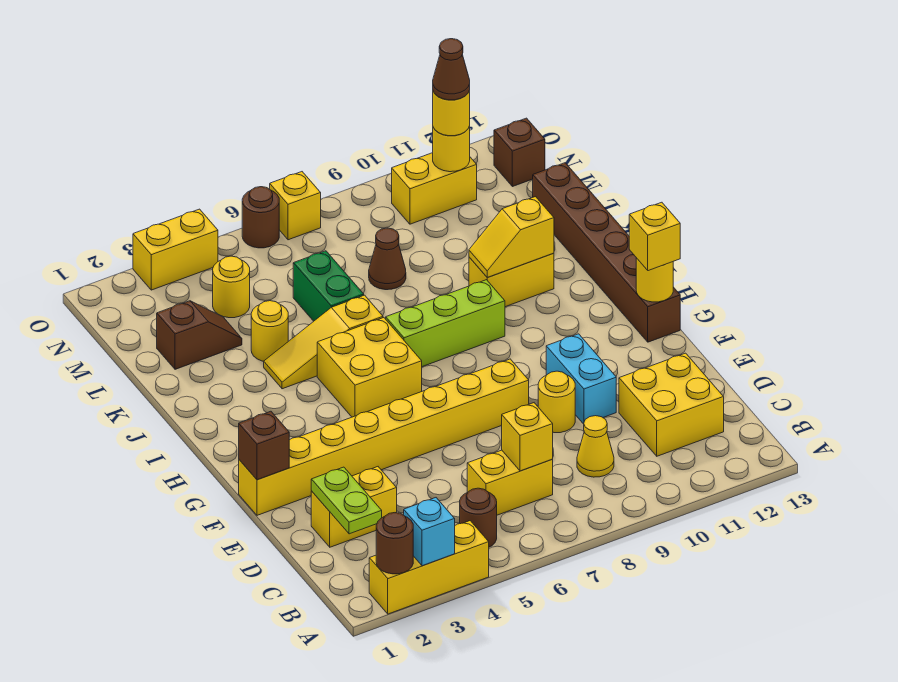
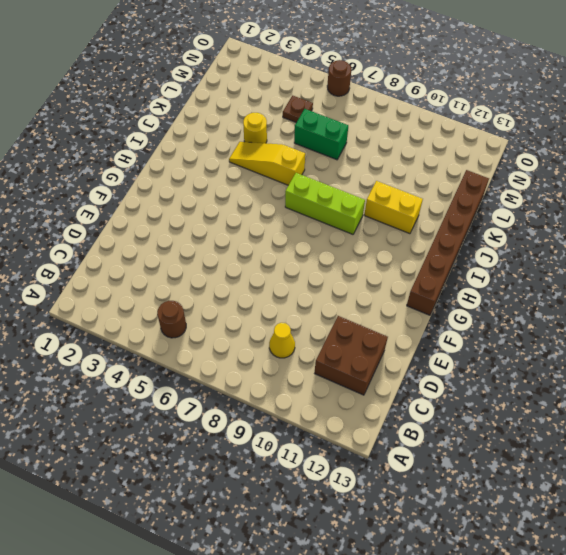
brown brick C11:D12 level 1 -> yellow brick C11:D12 level 1
green brick L6:L7 level 1 -> green brick K6:L6 level 1
brown plate M5 level 1 -> none
none -> yellow brick A2:A4 level 1
none -> yellow brick C6:C7 level 1
none -> yellow brick D2:D3 level 1
none -> yellow round brick E9 level 1

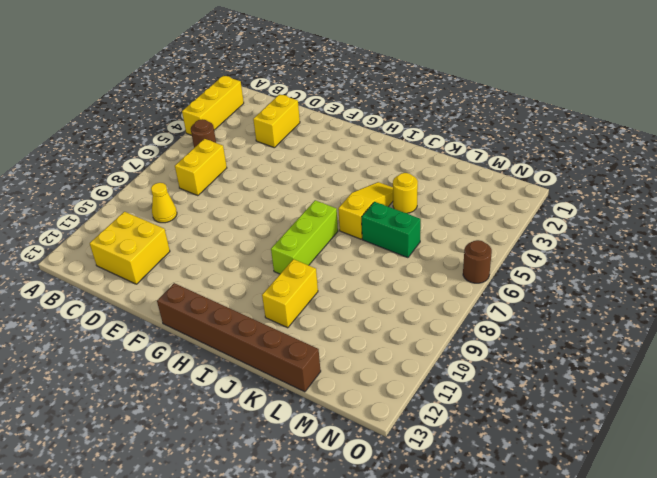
none -> yellow round brick E9 level 1
none -> cyan brick E10:F10 level 1
none -> yellow brick F1:F8 level 1
none -> yellow brick H5:I6 level 1

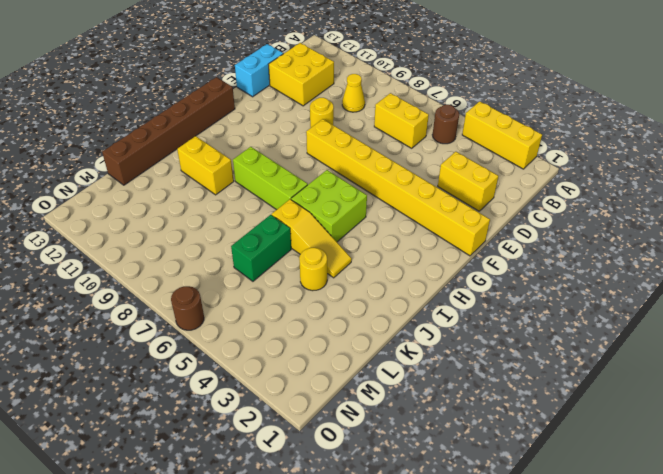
cyan brick D13:E13 level 1 -> cyan brick E10:F10 level 1
lime brick H5:I6 level 1 -> yellow brick H5:I6 level 1
none -> brown slope L2:L3 level 1 top 2
none -> brown cone L8 level 1
none -> yellow round brick M4 level 1
none -> yellow brick N10:N11 level 1

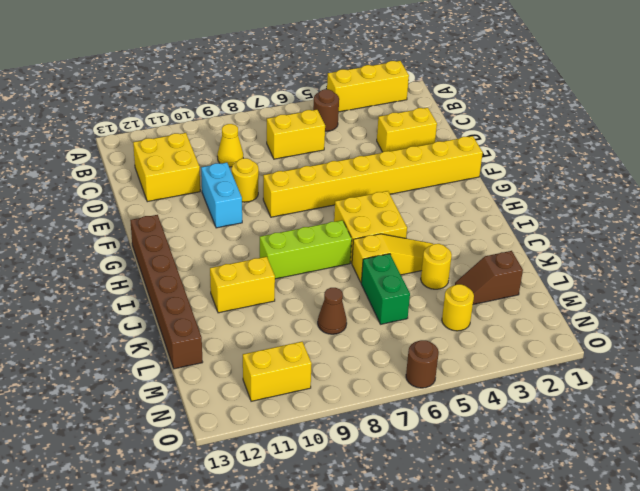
none -> brown brick N13 level 1
none -> yellow brick O3:O4 level 1
none -> yellow brick O7 level 1
none -> brown round brick A2 level 2

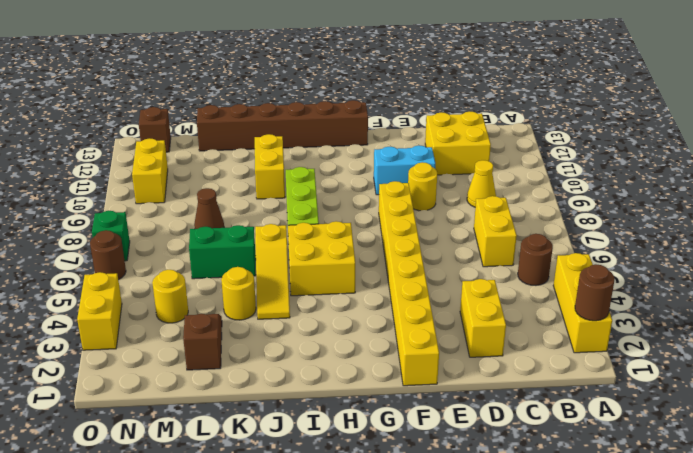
green brick O7 level 1 -> yellow brick O7 level 1
none -> cyan brick A3 level 2
none -> lime plate C2:D2 level 2
none -> yellow brick C7 level 2
none -> brown brick F1 level 2

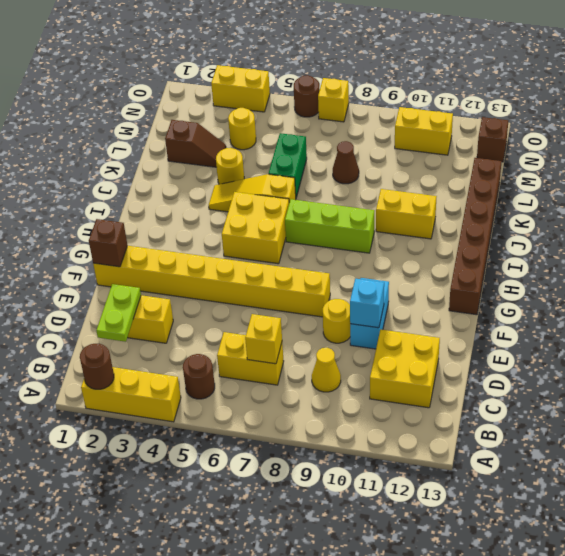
cyan brick E10 level 2 -> cyan brick A3 level 2
none -> yellow round brick G13 level 2
none -> yellow slope J10:J11 level 2 top 11
none -> yellow round brick N11 level 2
none -> yellow brick G13 level 3

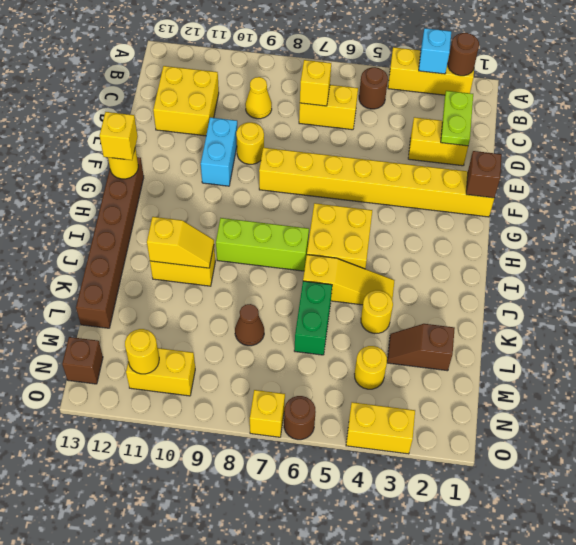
none -> yellow round brick N11 level 3
none -> brown cone N11 level 4

